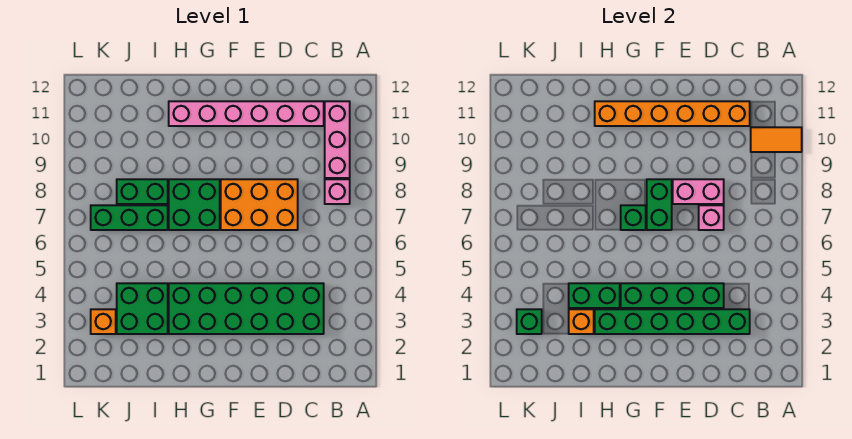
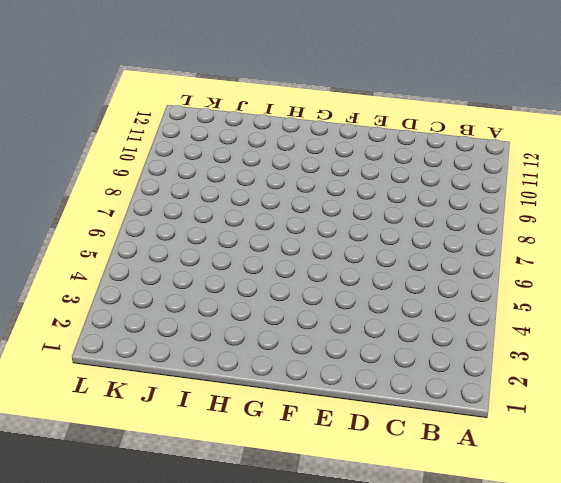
none -> pink brick B8 level 1
none -> pink brick B9:B11 level 1
none -> green brick C3:H4 level 1

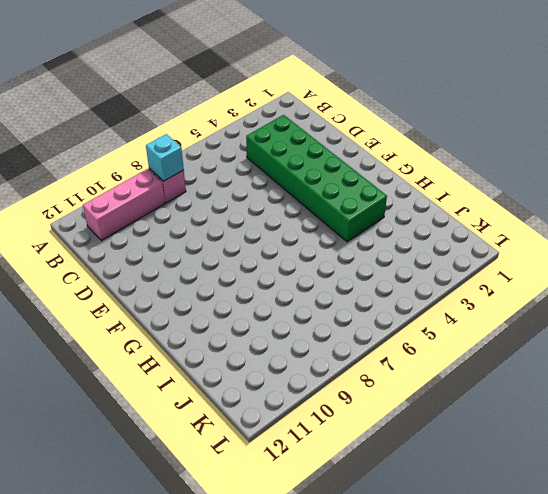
cyan brick B8 level 2 -> none
none -> pink brick C11:H11 level 1
none -> orange brick D7:F8 level 1
none -> green brick G7:H8 level 1

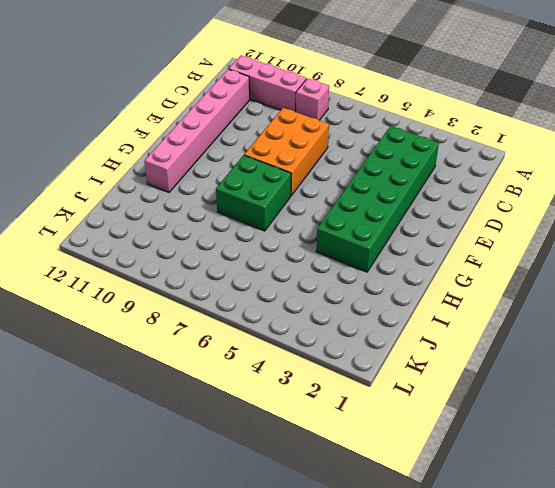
none -> green brick I3:J4 level 1
none -> green brick I7:K7 level 1
none -> green brick I8:J8 level 1

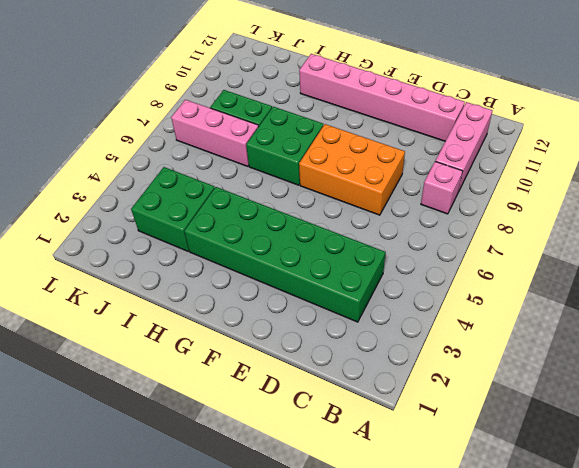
pink brick I7:K7 level 1 -> green brick I7:K7 level 1
none -> orange brick K3 level 1
none -> orange tile A10:B10 level 2
none -> green brick C3:H3 level 2

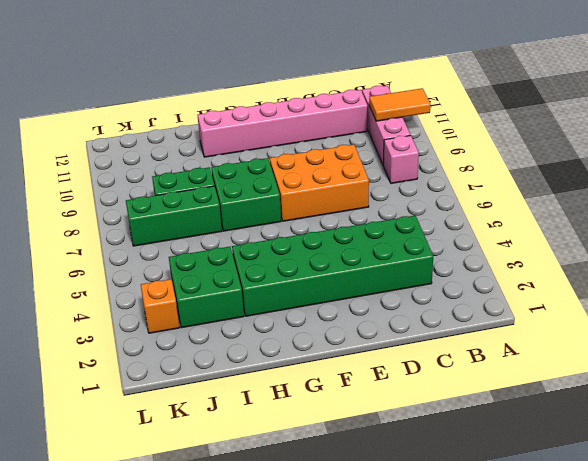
none -> green brick C3:H3 level 2
none -> orange brick C11:H11 level 2
none -> green brick D4:G4 level 2

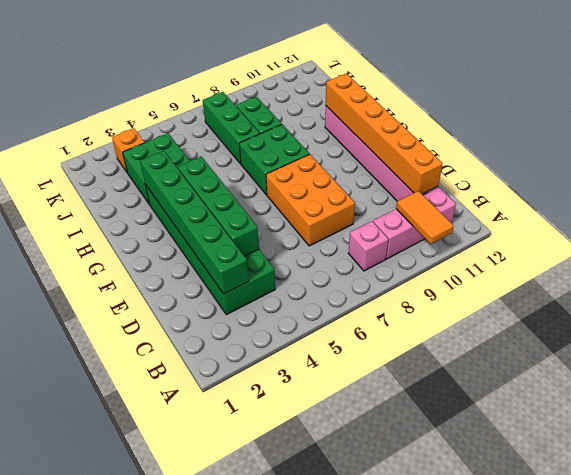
none -> pink brick D7 level 2
none -> pink brick D8:E8 level 2
none -> green brick F7:F8 level 2

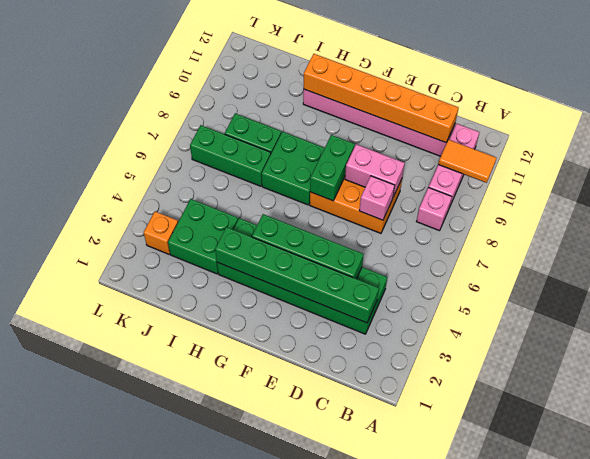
none -> green brick G7 level 2
none -> green brick H4:I4 level 2
none -> orange brick I3 level 2

